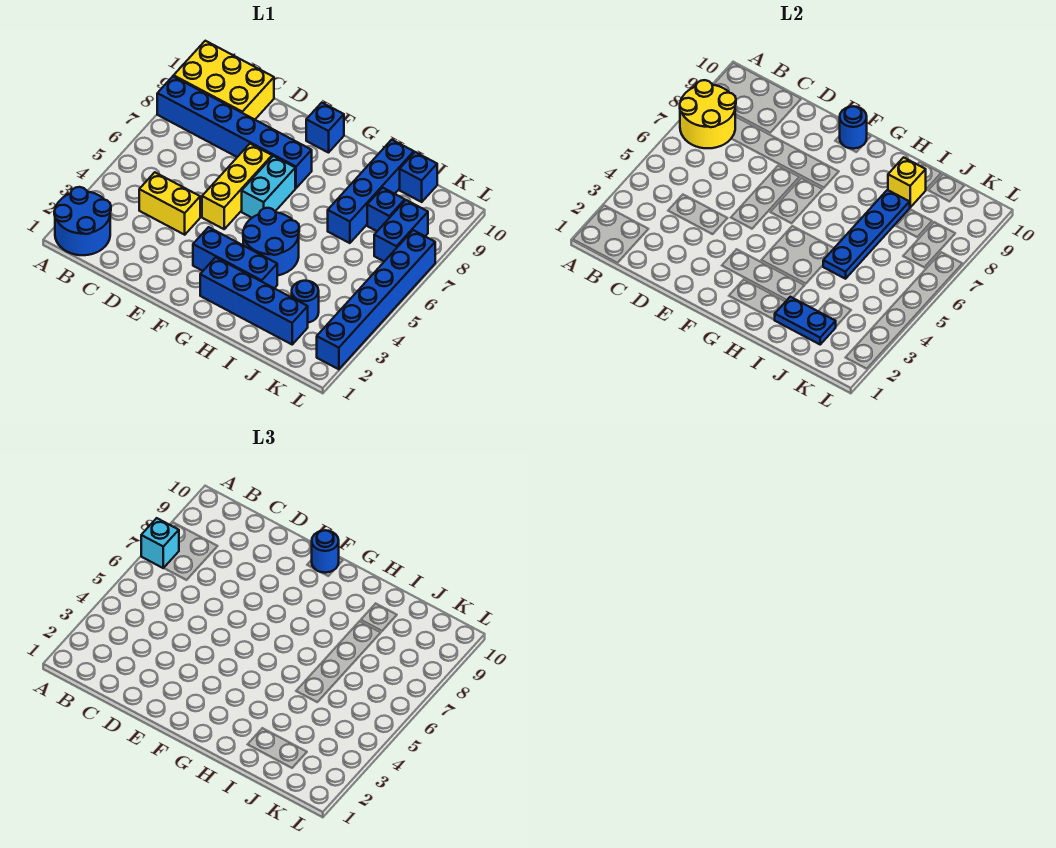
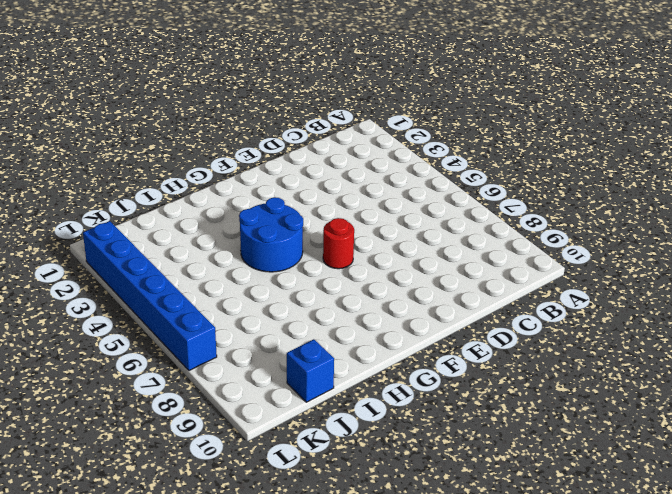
red round brick F6 level 1 -> cyan brick F6:F7 level 1
none -> blue round brick A1:B2 level 1
none -> blue brick A8:F8 level 1
none -> yellow brick A9:C10 level 1

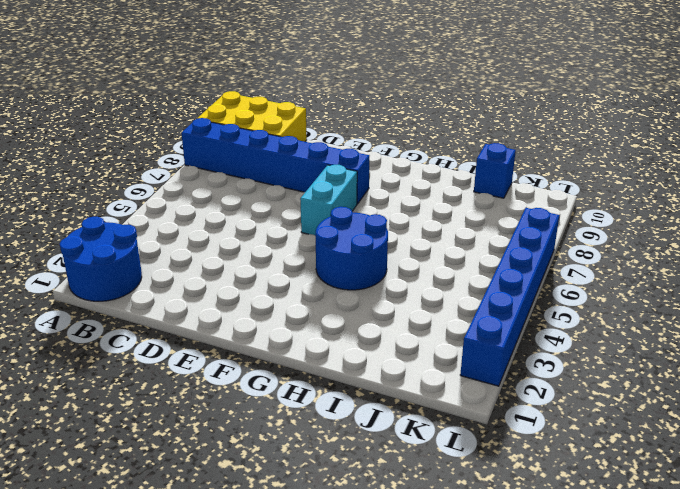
none -> yellow brick C4:D4 level 1
none -> yellow brick E5:E7 level 1
none -> blue brick F3:H3 level 1

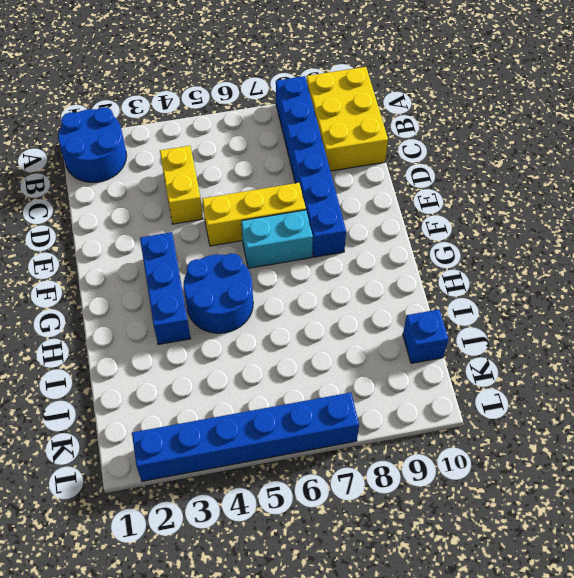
none -> blue brick F10 level 1
none -> blue brick G2:J2 level 1
none -> blue brick I7:I10 level 1

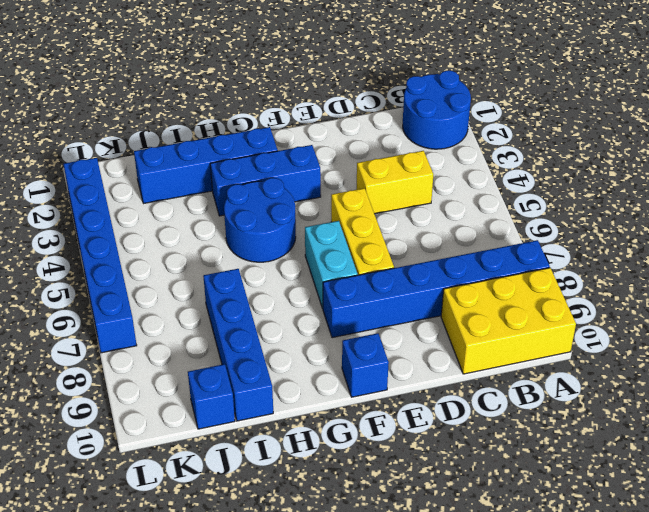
none -> blue round brick J3 level 1
none -> blue brick J8 level 1
none -> blue brick K7:K8 level 1

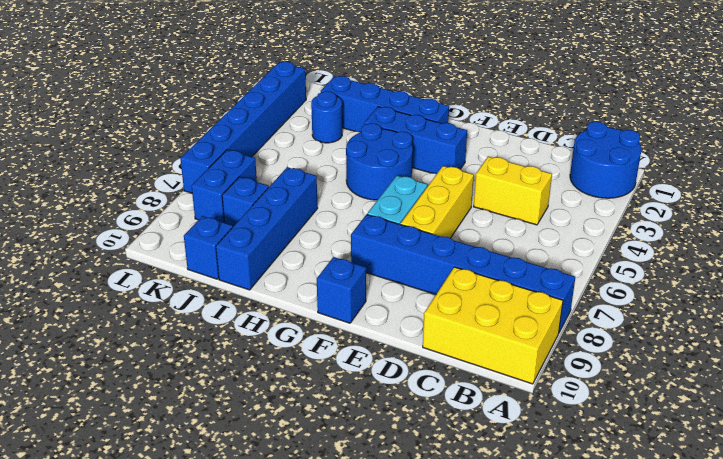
none -> yellow round brick A7:B8 level 2
none -> blue round brick F10 level 2
none -> blue plate I2:J2 level 2

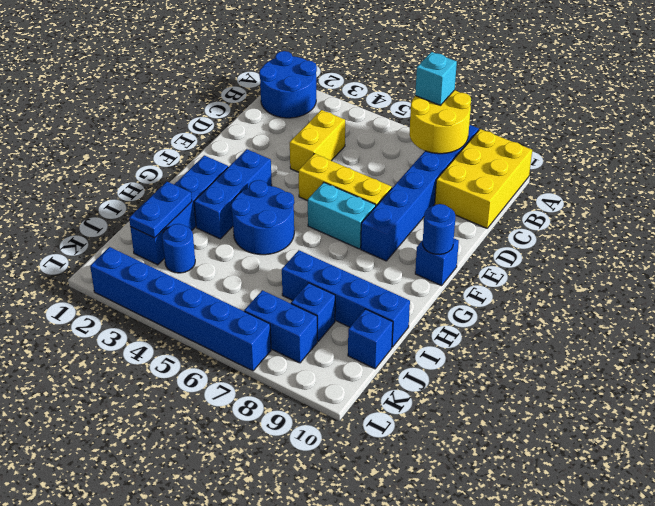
none -> blue plate I5:I8 level 2
none -> yellow brick I9 level 2
none -> blue round brick F10 level 3

